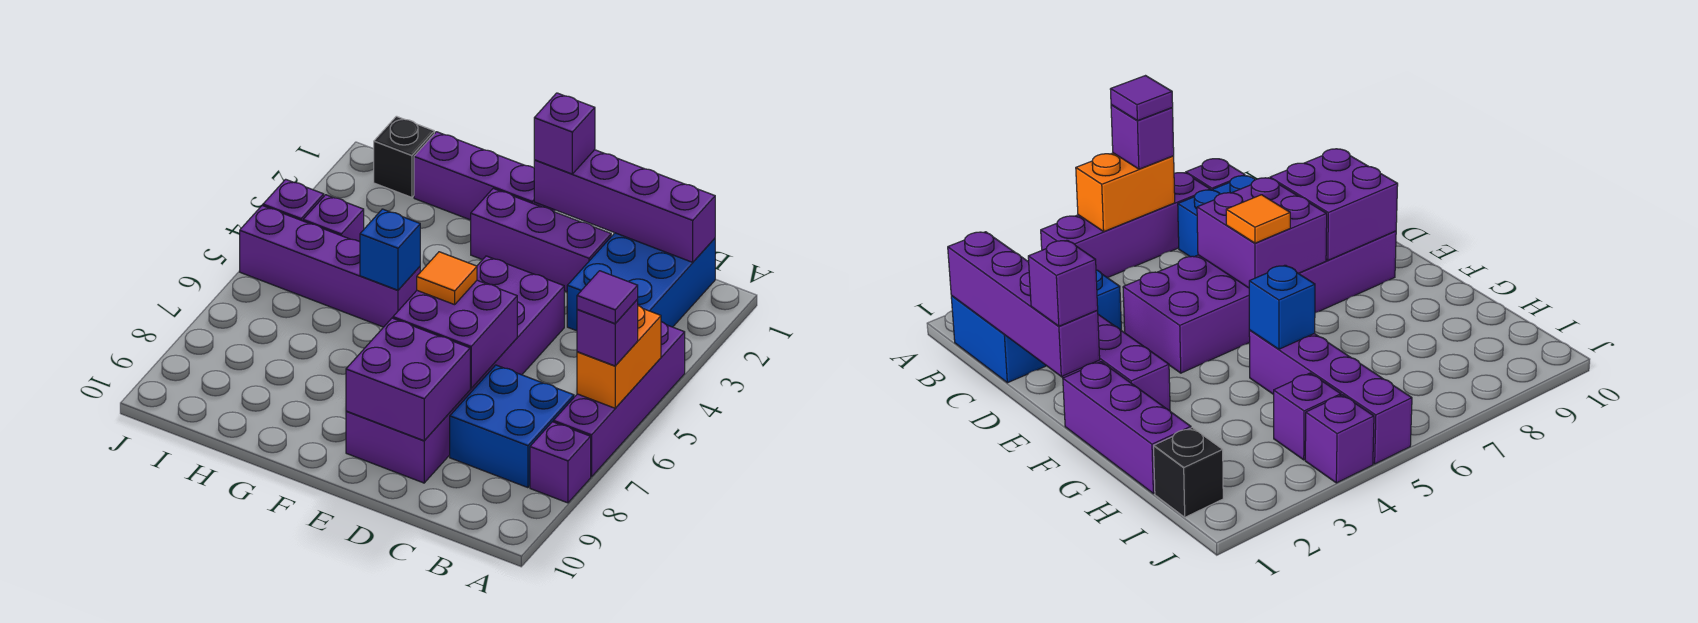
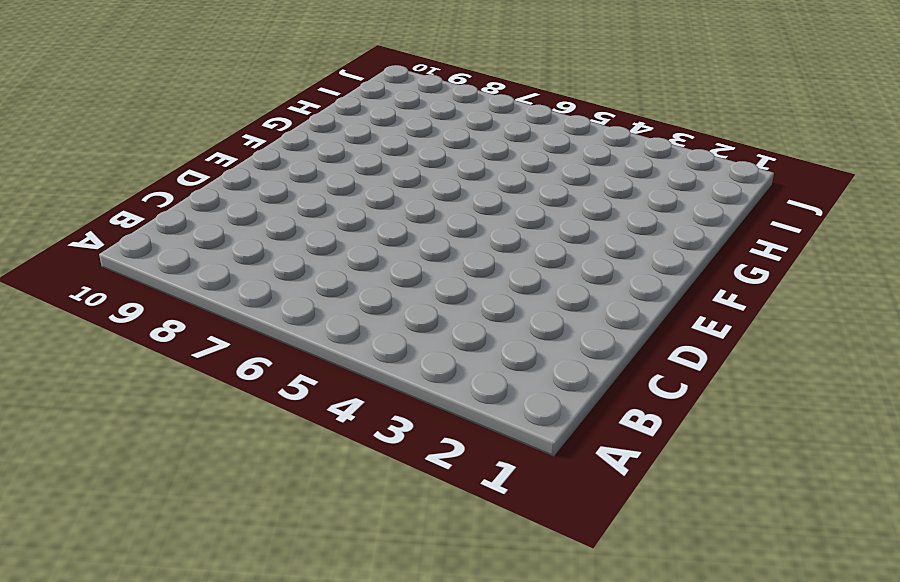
none -> purple brick A4:A7 level 1
none -> purple brick A8 level 1
none -> blue brick B1:C3 level 1

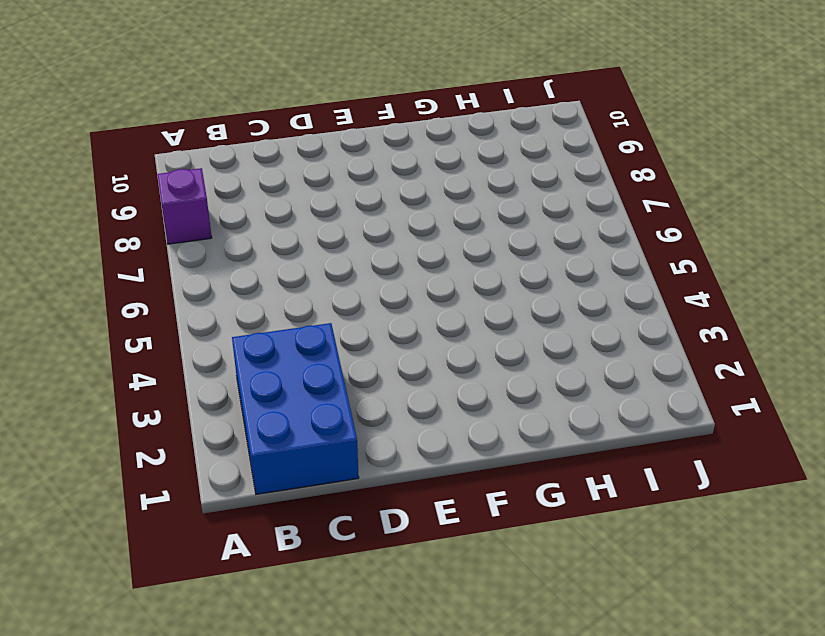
none -> purple brick A4:A7 level 1
none -> blue brick B7:C8 level 1
none -> purple brick D2:F2 level 1

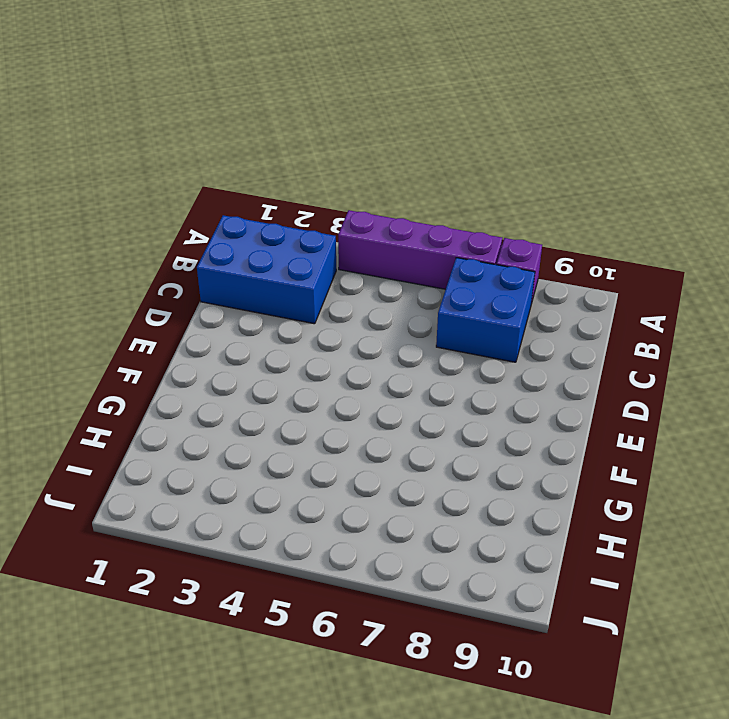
none -> purple brick D2:F2 level 1
none -> purple brick D4:E9 level 1
none -> purple brick F1:H1 level 1

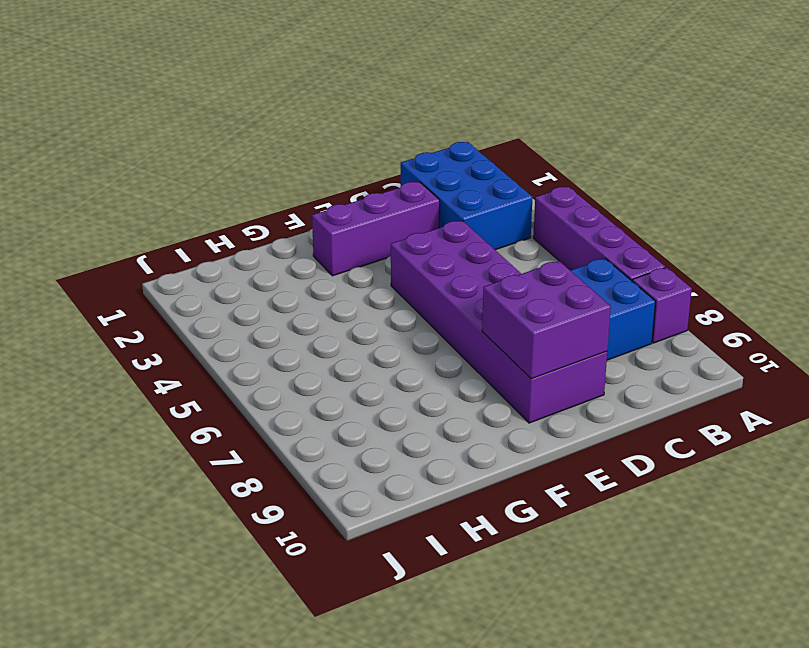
none -> purple brick F1:H1 level 1
none -> purple brick G5:J5 level 1
none -> black brick I1 level 1

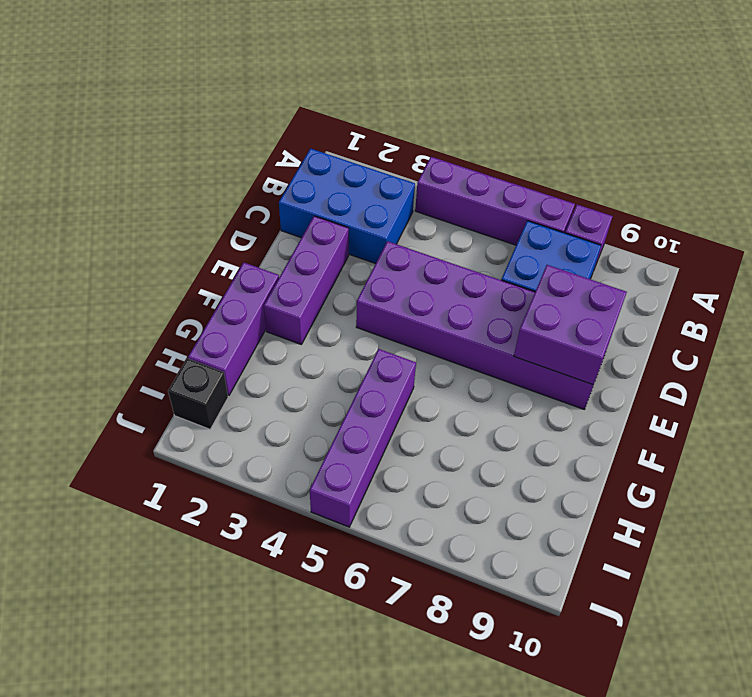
none -> purple brick I4 level 1
none -> purple brick J4 level 1
none -> orange brick A5:A6 level 2

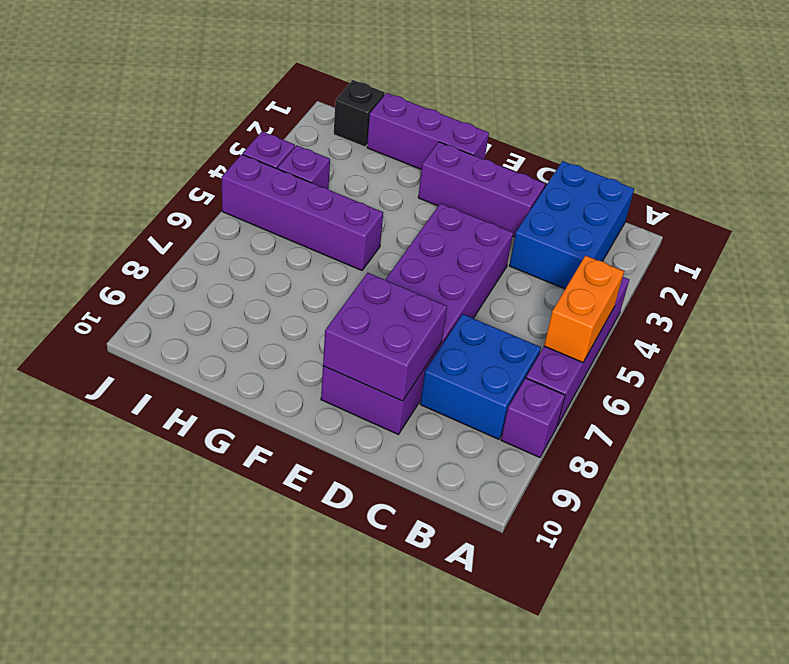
none -> purple brick B1:E1 level 2
none -> purple brick D6:E7 level 2
none -> blue brick G5 level 2

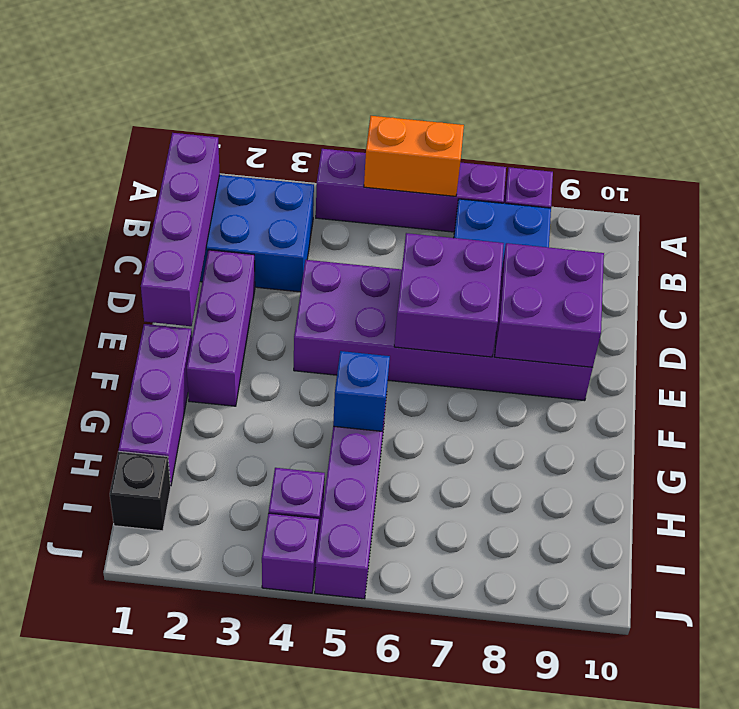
none -> purple brick A6 level 3
none -> purple brick E1 level 3
none -> orange tile E6 level 3

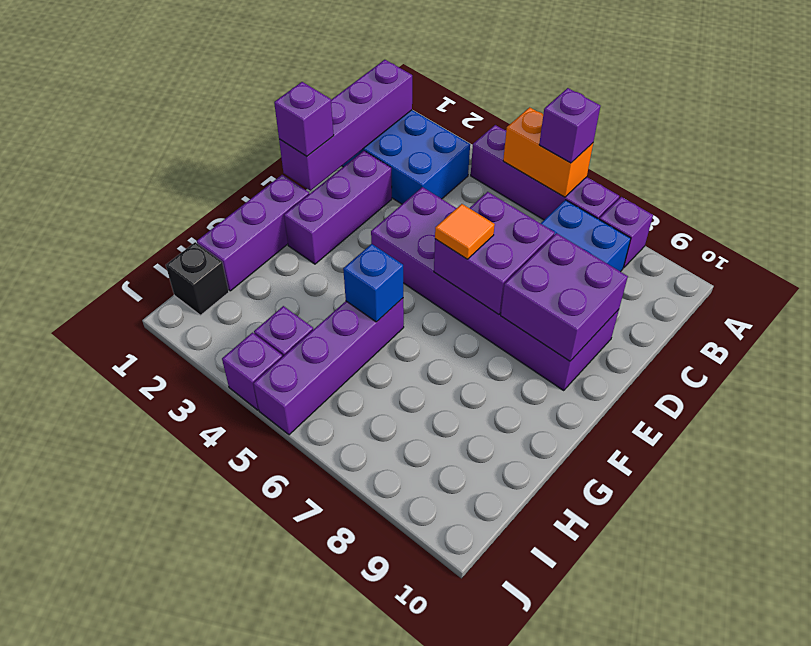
none -> purple tile A6 level 4

